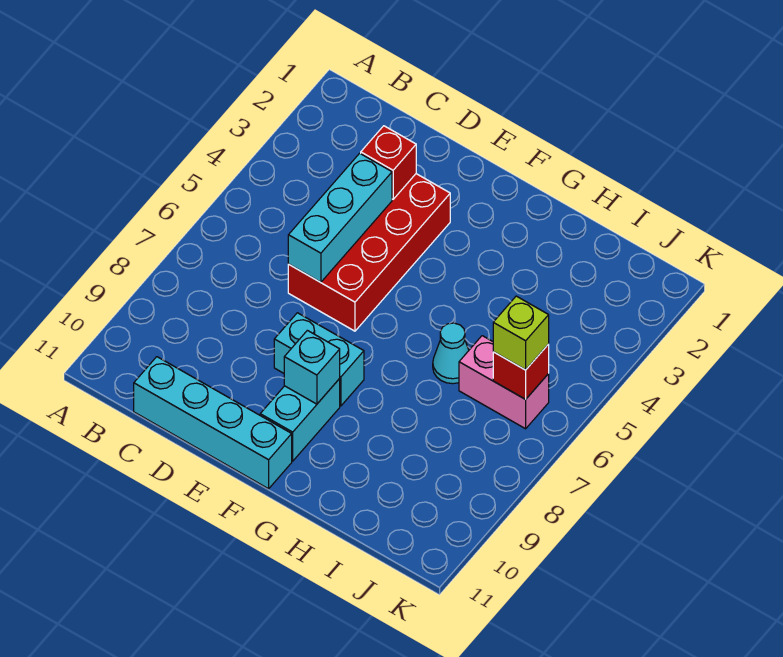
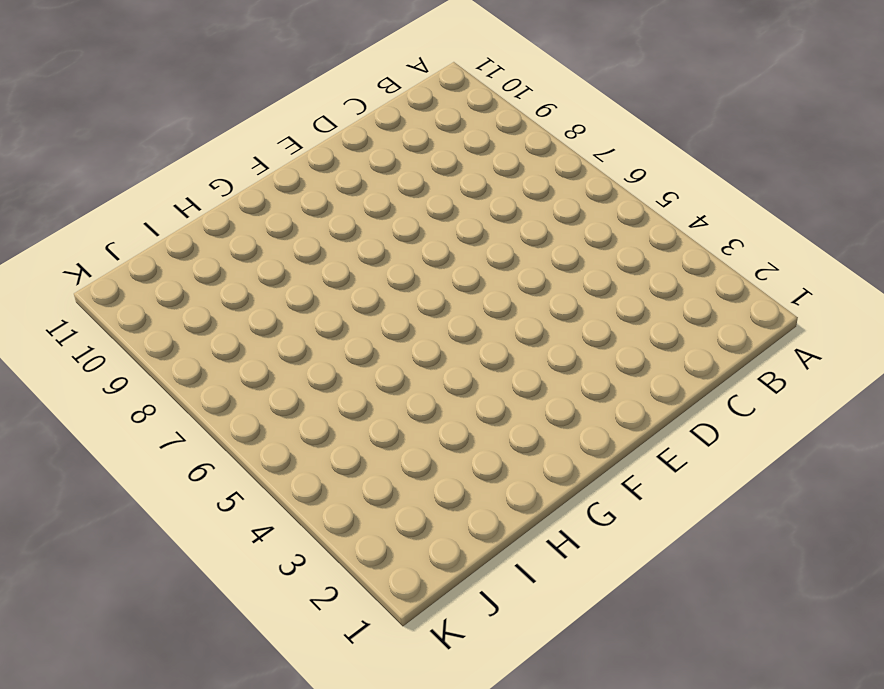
none -> cyan brick C11:F11 level 1
none -> red brick D3:E6 level 1

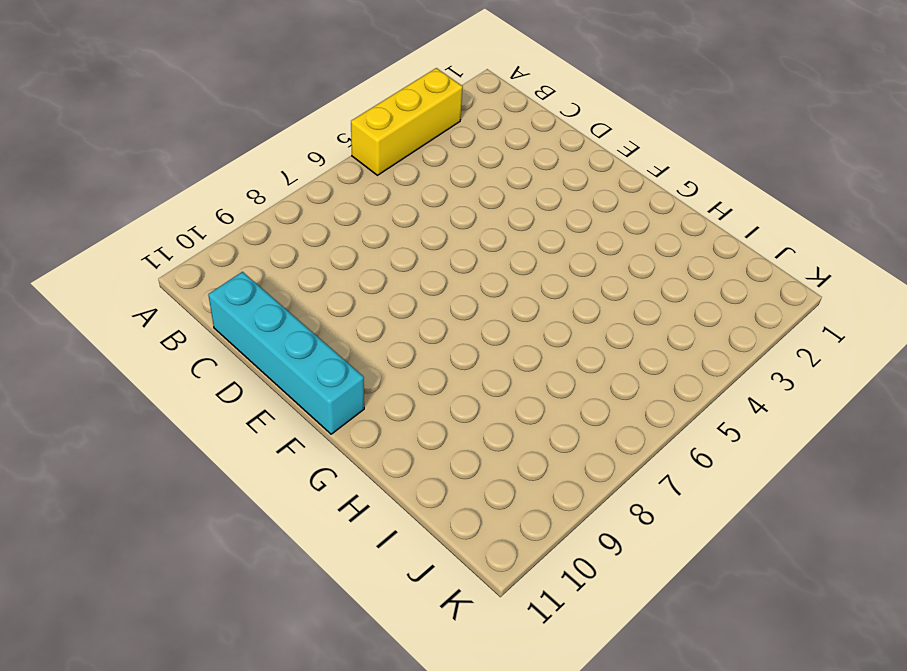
yellow brick A3:A5 level 1 -> none
none -> red brick D3:E6 level 1
none -> cyan brick E8:F8 level 1

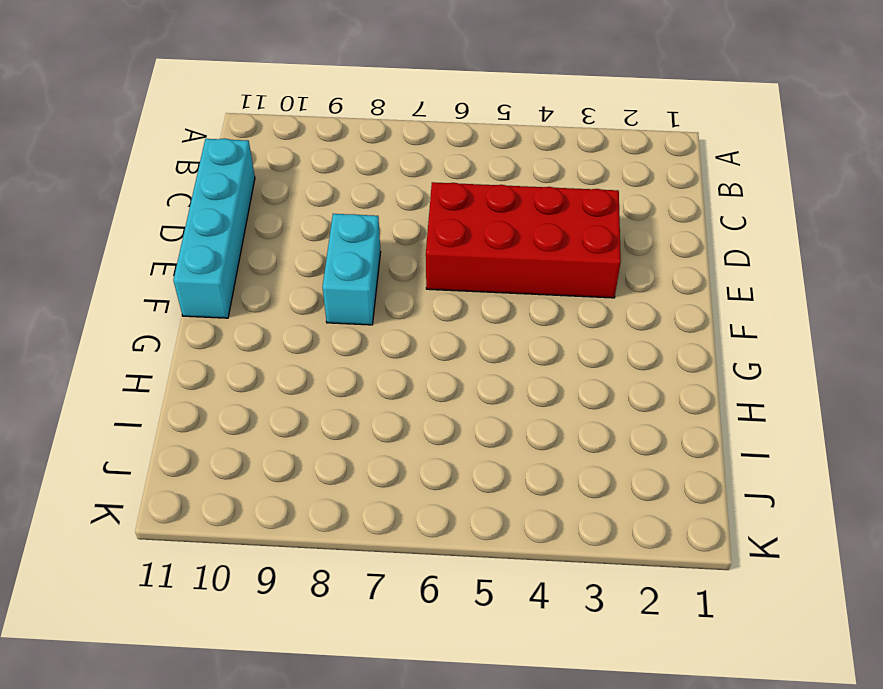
none -> cyan brick F9:F10 level 1
none -> cyan cone H6 level 1

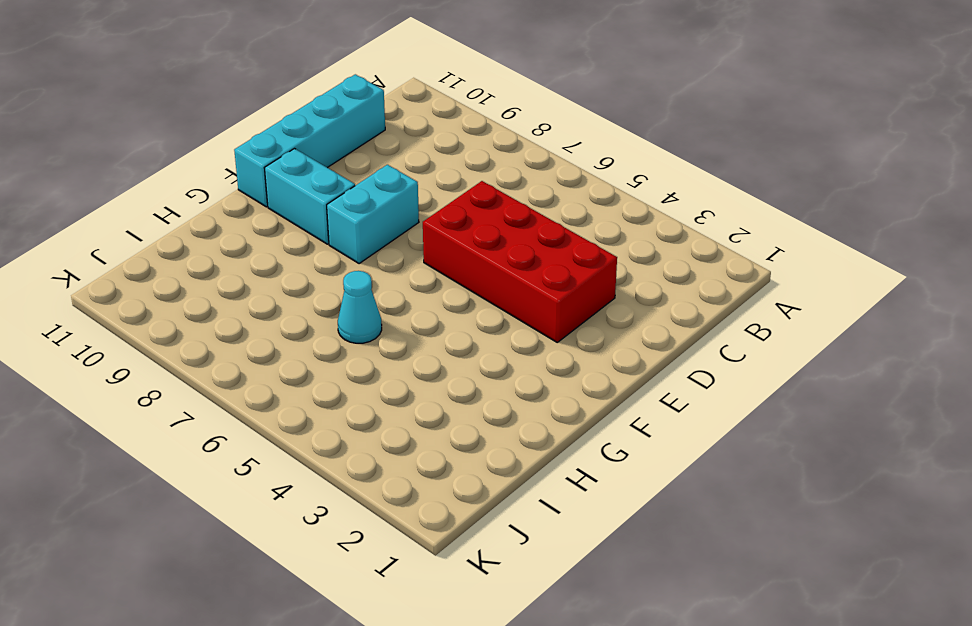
none -> pink brick I6:J6 level 1
none -> red brick D3 level 2

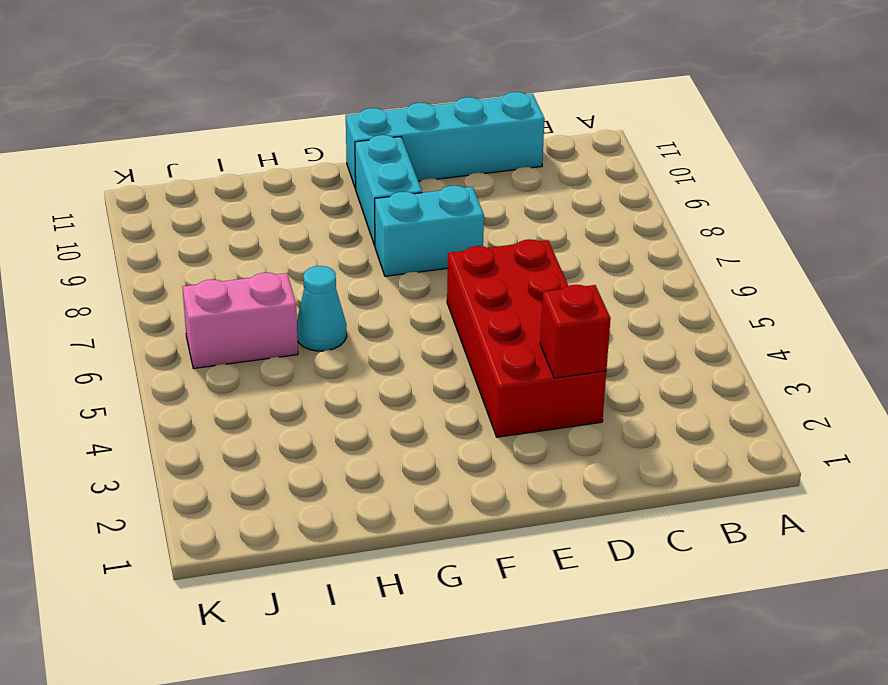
none -> cyan brick D4:D6 level 2
none -> cyan brick F9 level 2

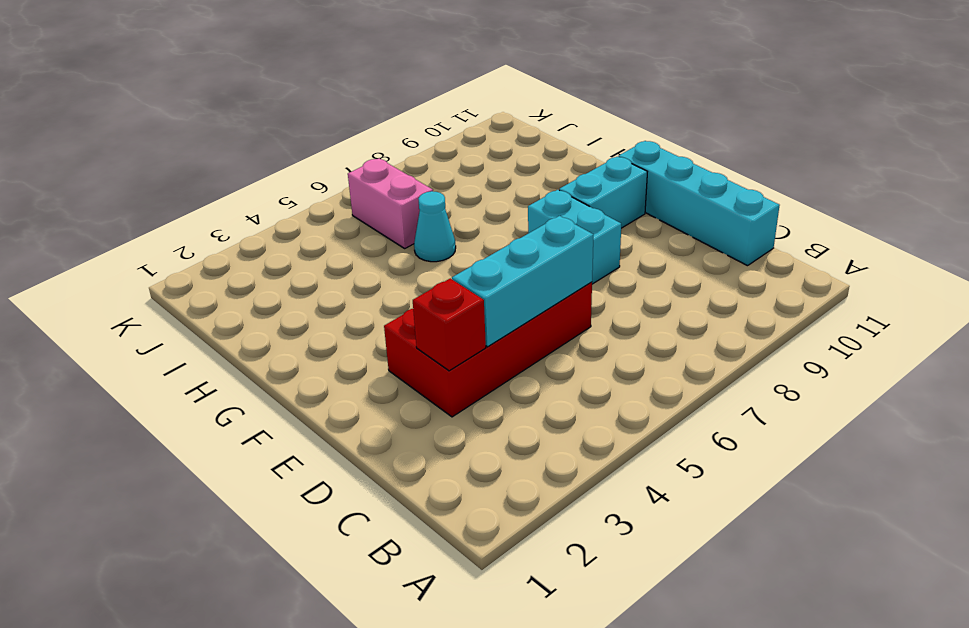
none -> cyan brick F9 level 2
none -> red brick J6 level 2

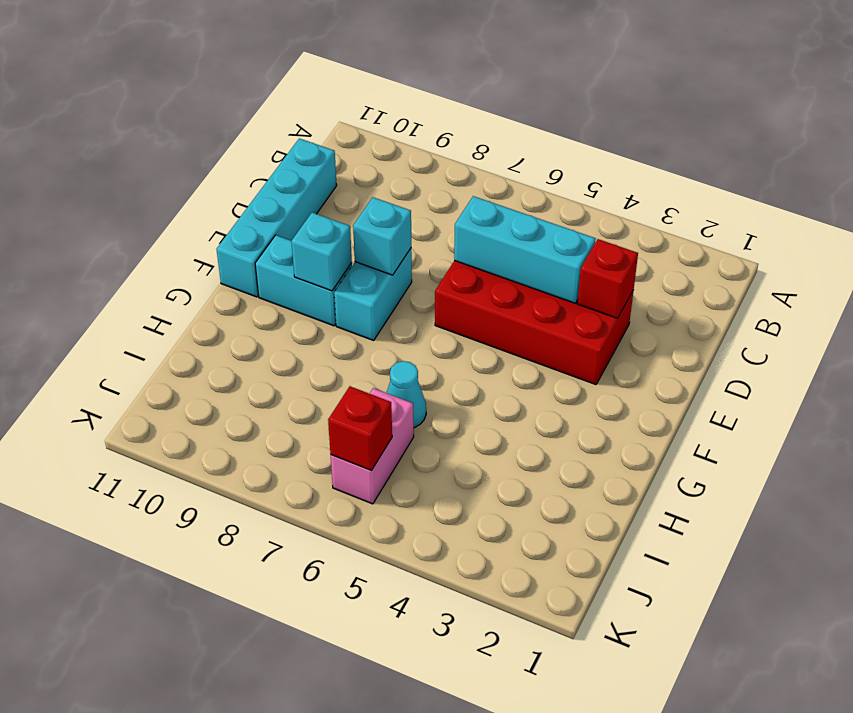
cyan brick E8 level 2 -> none
none -> lime brick J6 level 3

